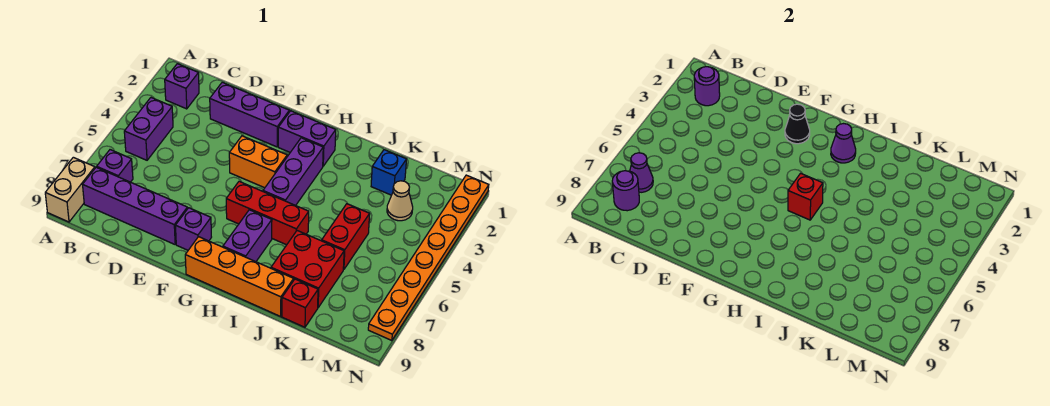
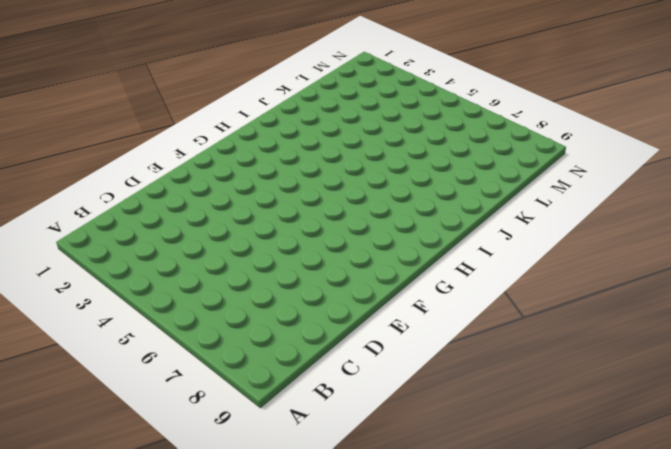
none -> tan brick A8:A9 level 1
none -> purple brick B2 level 1
none -> purple brick B4:B5 level 1

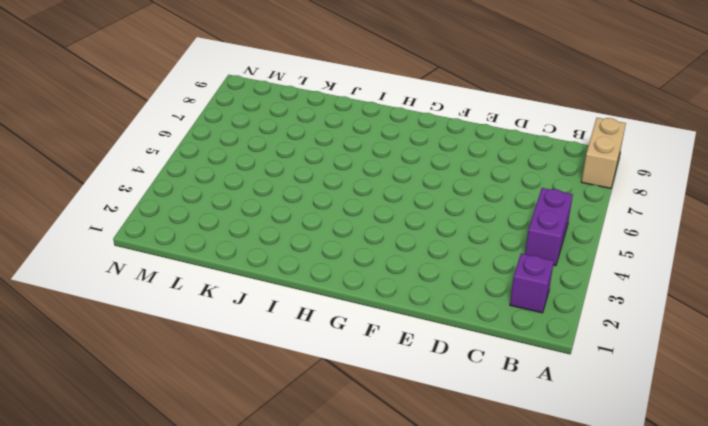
none -> purple brick B7 level 1
none -> purple brick B8:E8 level 1
none -> purple brick D2:F2 level 1

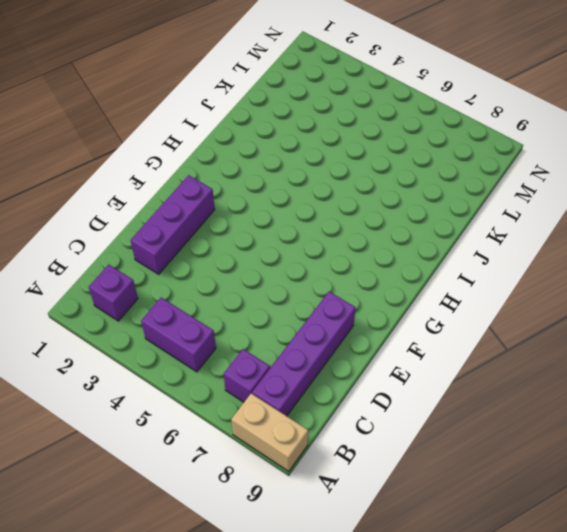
none -> orange brick F4:G4 level 1
none -> purple brick F8 level 1
none -> purple brick G2:H2 level 1

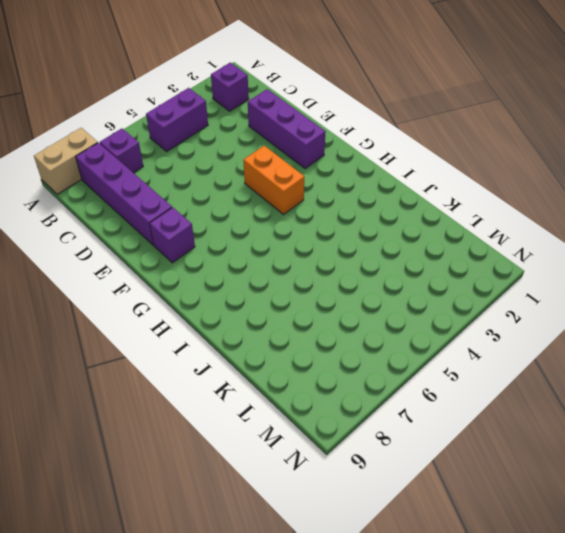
none -> purple brick G2:H2 level 1
none -> red brick G6:I6 level 1
none -> orange brick G9:J9 level 1

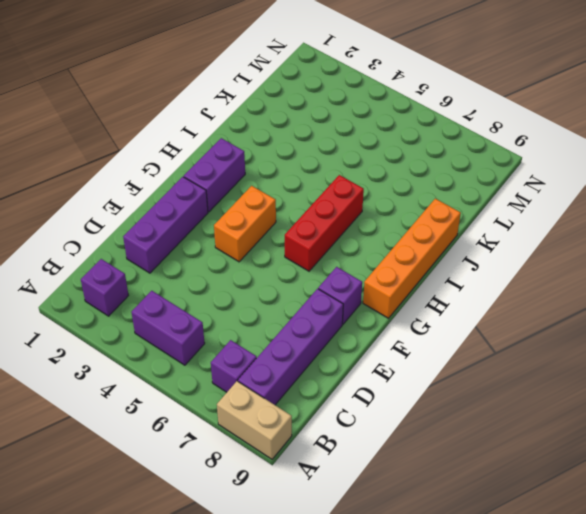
none -> purple brick H3:H5 level 1
none -> purple brick H7:H8 level 1
none -> red brick J7:K8 level 1

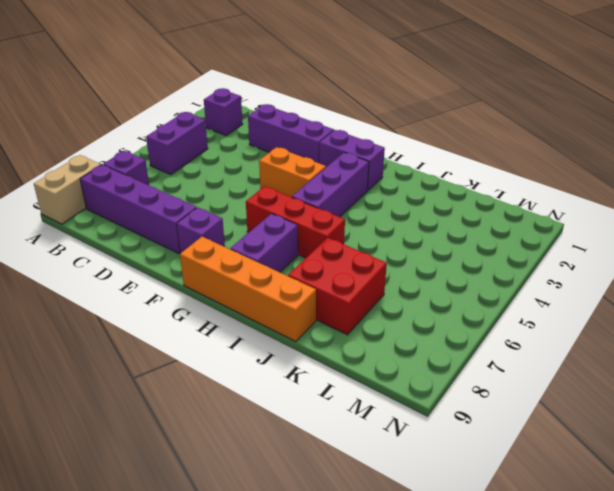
none -> blue brick K2 level 1
none -> red brick K5:K6 level 1
none -> red brick K9 level 1

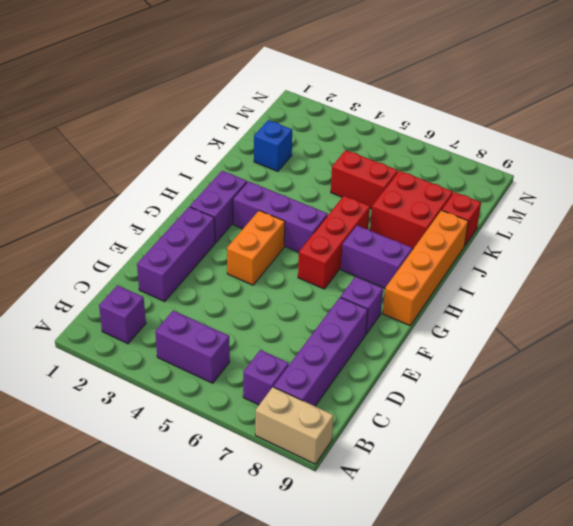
none -> tan cone L3 level 1
none -> orange plate N1:N8 level 1
none -> purple round brick B2 level 2

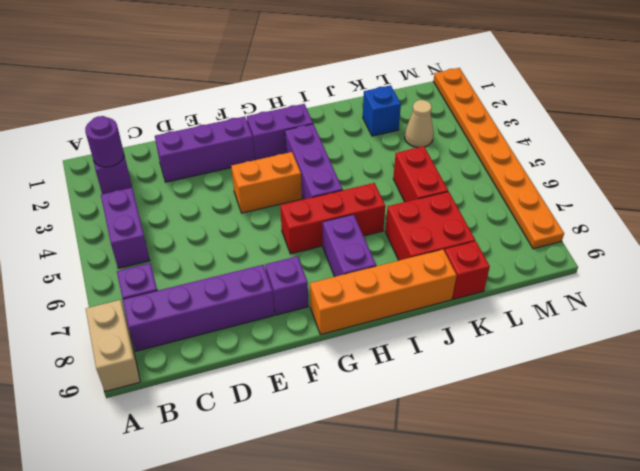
none -> purple cone B7 level 2
none -> purple round brick B8 level 2
none -> black cone F2 level 2

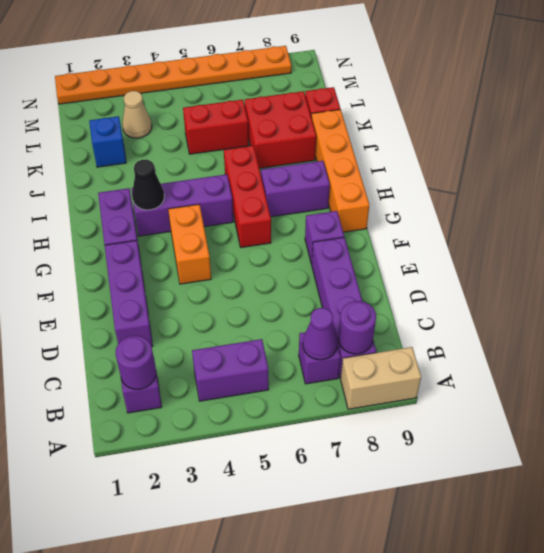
black cone H3 level 2 -> black cone F2 level 2
none -> purple cone H2 level 2
none -> red brick H5 level 2

